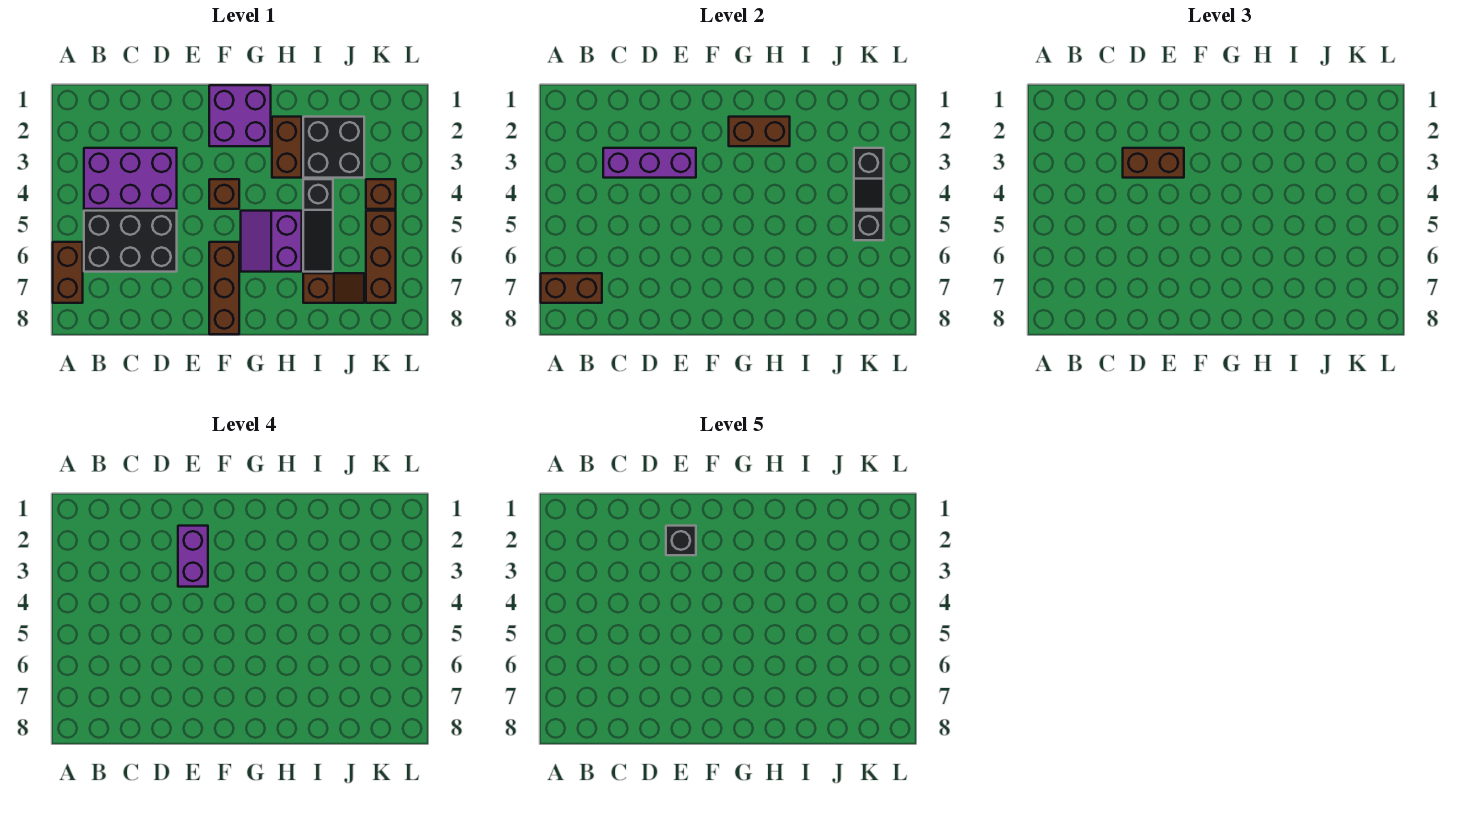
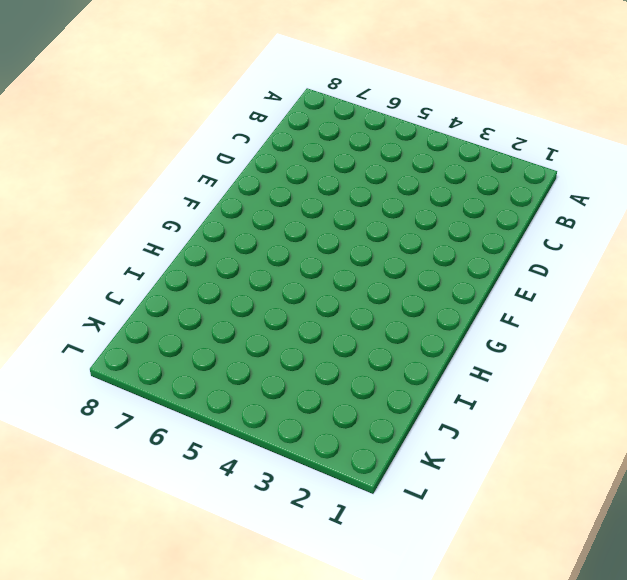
none -> brown brick A6:A7 level 1
none -> purple brick B3:D4 level 1
none -> black brick B5:D6 level 1

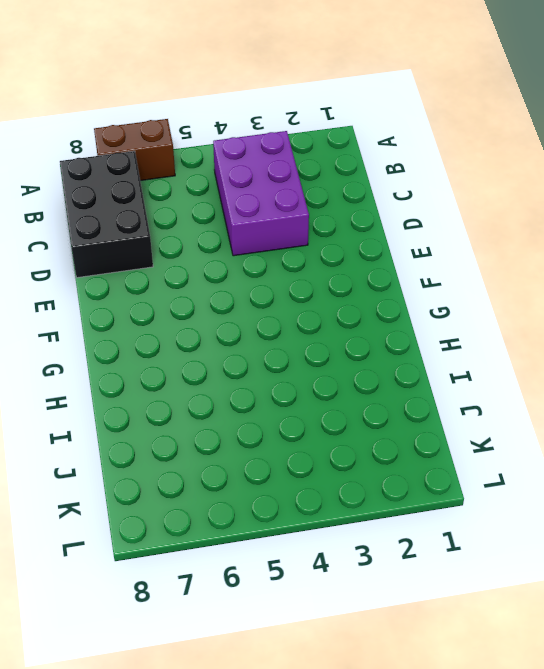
black brick B7:D8 level 1 -> black brick B5:D6 level 1
none -> purple brick F1:G2 level 1
none -> brown brick F4 level 1
none -> brown brick F6:F8 level 1

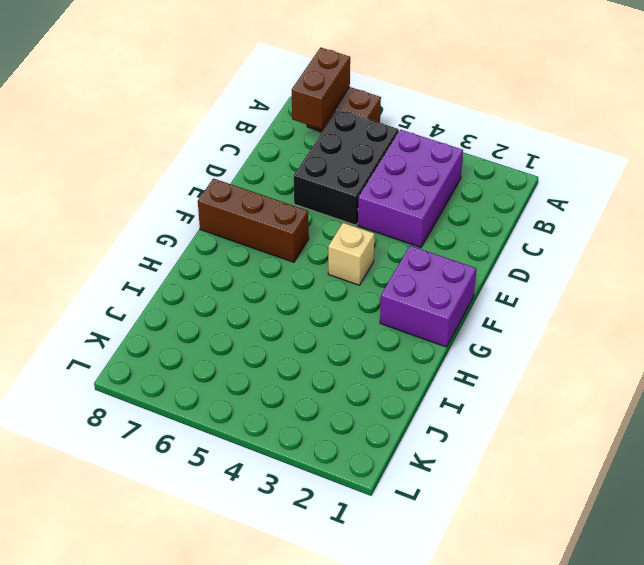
tan brick F4 level 1 -> brown brick F4 level 1
none -> purple slope G5:H6 level 1 top H
none -> brown brick H2:H3 level 1
none -> black brick I2:J3 level 1

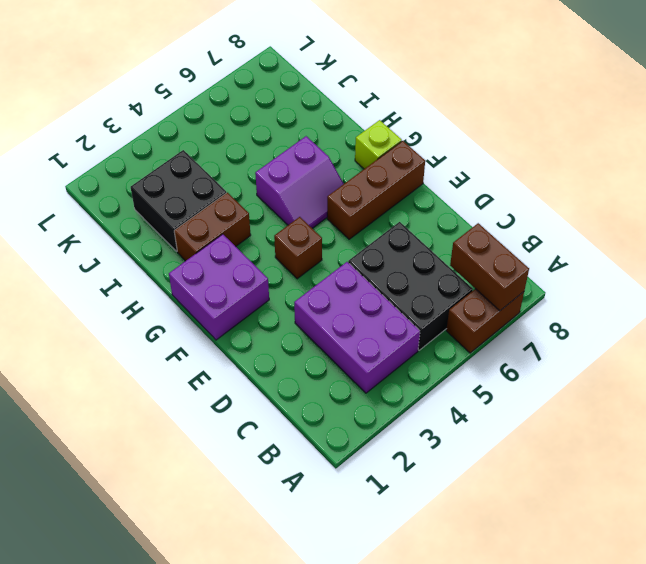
lime brick G8 level 1 -> none
none -> black slope I4:I6 level 1 top 4
none -> brown slope I7:J7 level 1 top I
none -> brown brick K4 level 1

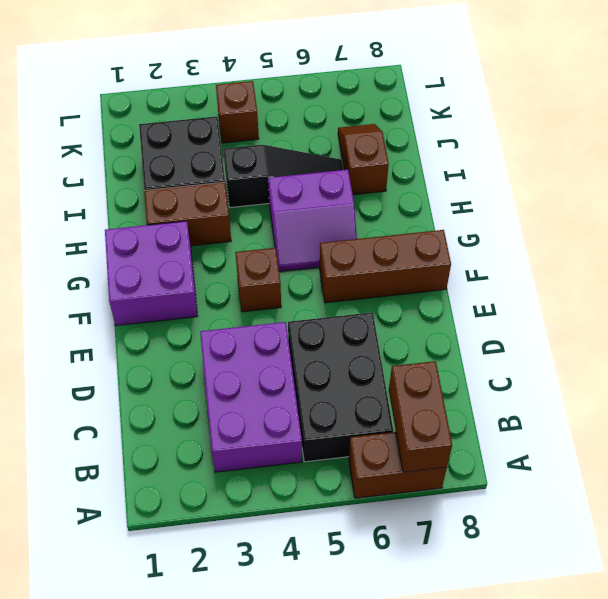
none -> brown brick K5:K7 level 1
none -> purple brick C3:E3 level 2
none -> brown brick G2:H2 level 2

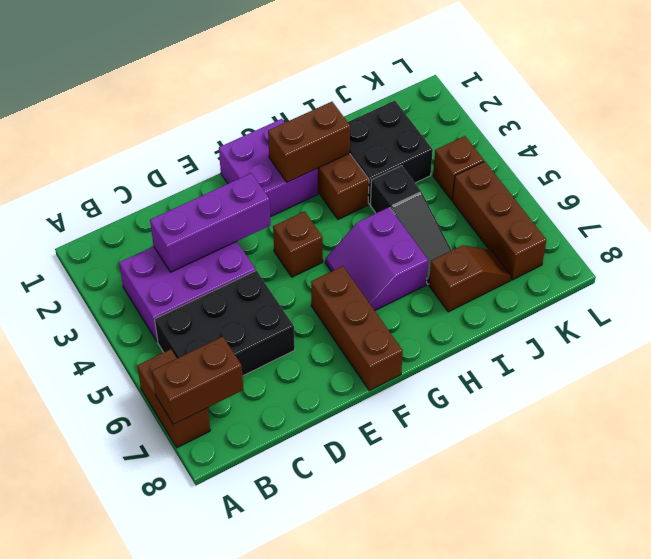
none -> black slope K3:K4 level 2 top 3
none -> black brick K5 level 2
none -> brown brick D3:E3 level 3

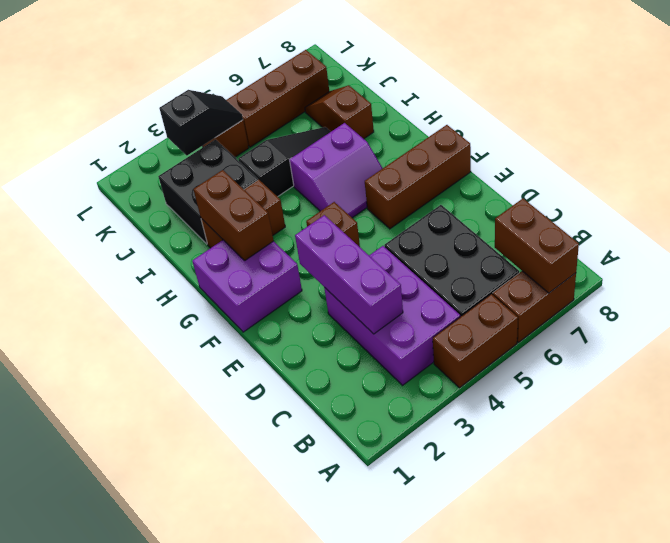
brown brick A4:A5 level 1 -> brown brick D3:E3 level 3
none -> black brick K5 level 2
none -> purple brick E2:E3 level 4
none -> black brick E2 level 5

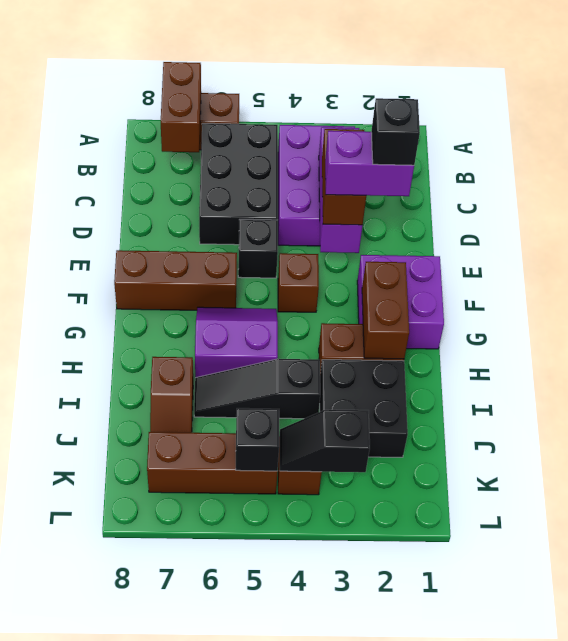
black brick E5 level 1 -> none

